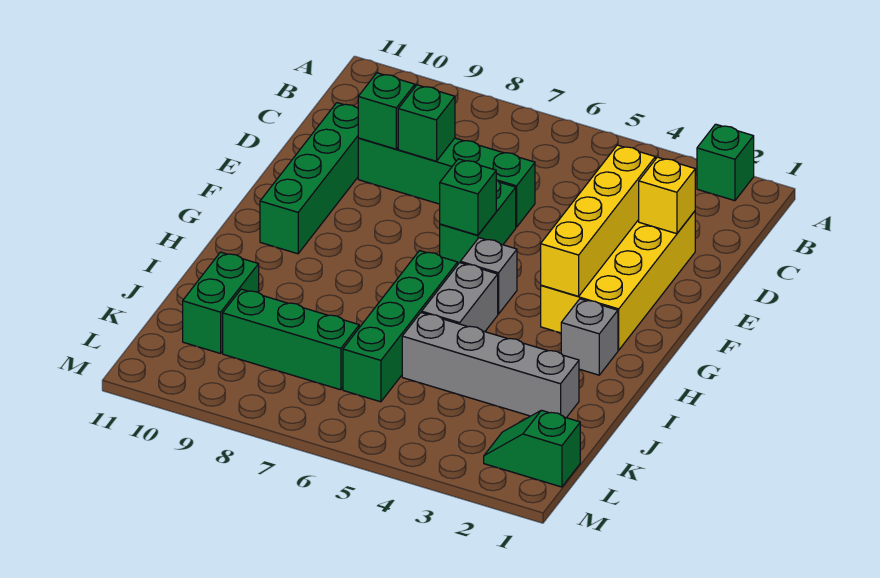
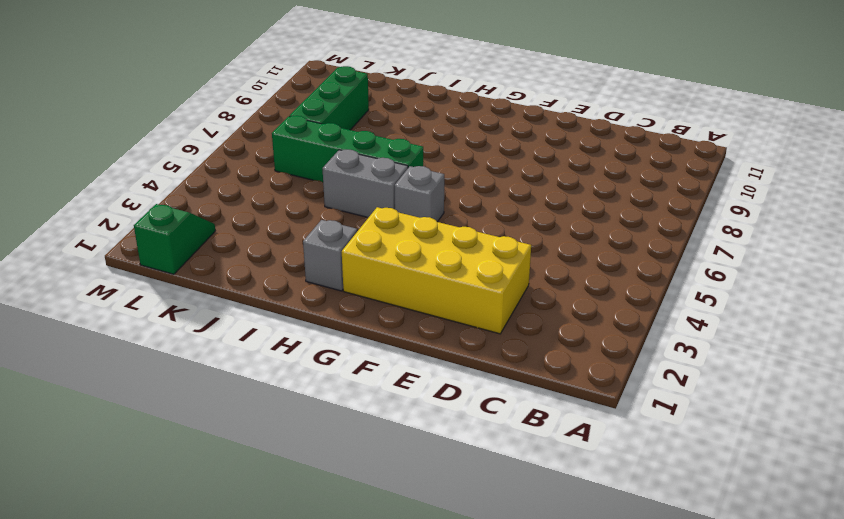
none -> green brick A2 level 1
none -> green brick D6:D9 level 1
none -> green brick D10:G10 level 1

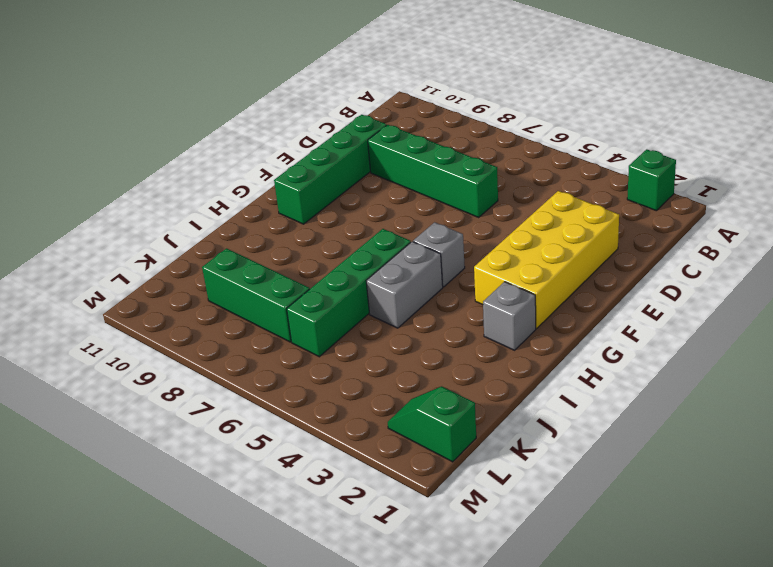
none -> green brick E6:F6 level 1
none -> grey brick J2:J5 level 1
none -> green brick J10:K10 level 1

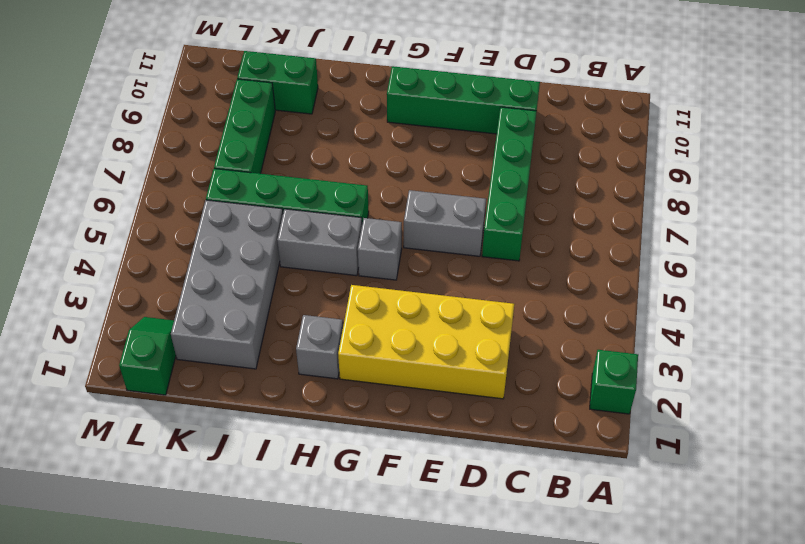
grey brick E6:F6 level 1 -> green brick E6:F6 level 1
grey brick J2:K5 level 1 -> grey brick J2:J5 level 1
none -> yellow brick D2 level 2
none -> yellow brick D3:G3 level 2
none -> green brick D8 level 2

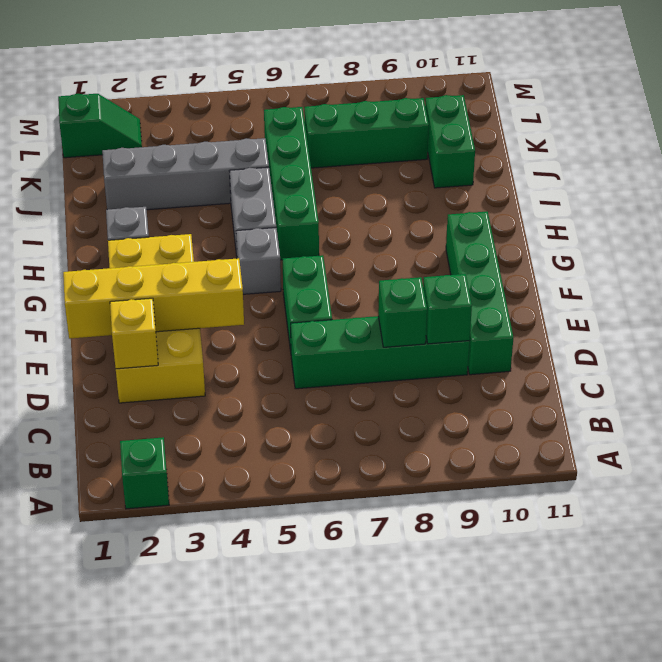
yellow brick E1:E4 level 2 -> yellow brick D3:G3 level 2
none -> green brick F6 level 2

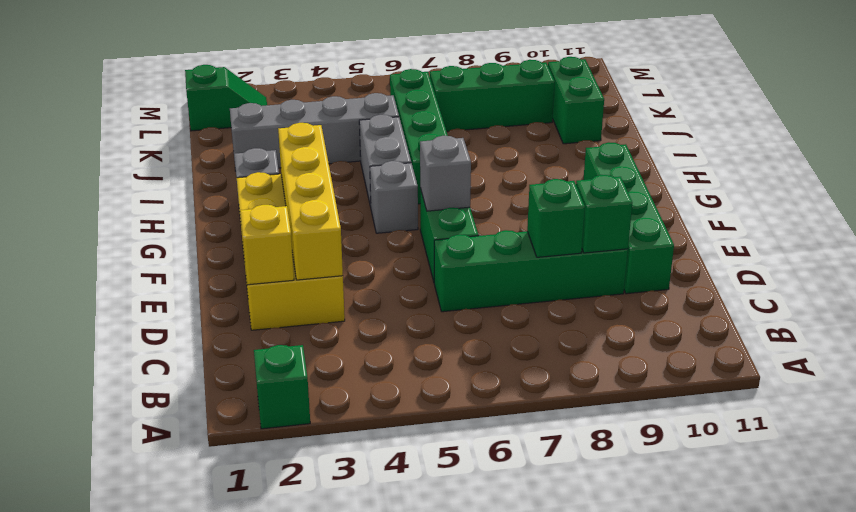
grey brick F6 level 2 -> green brick F6 level 2

